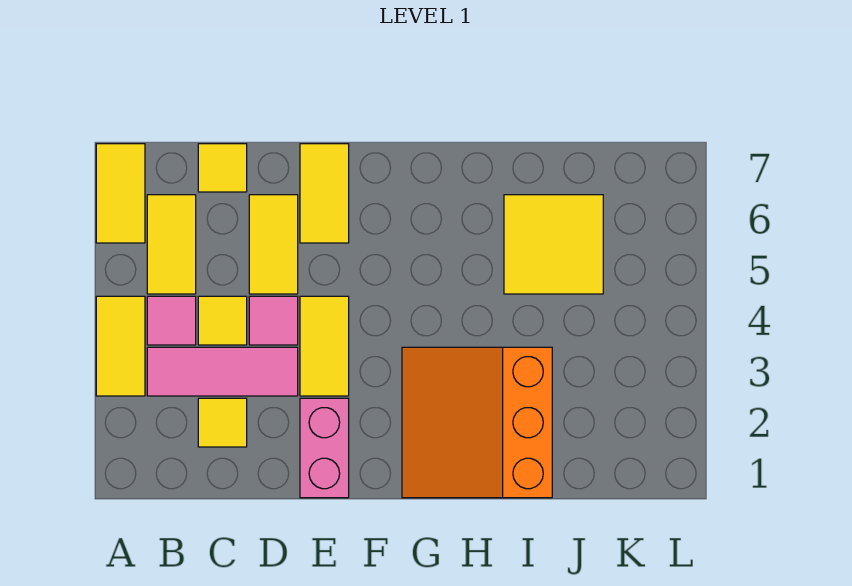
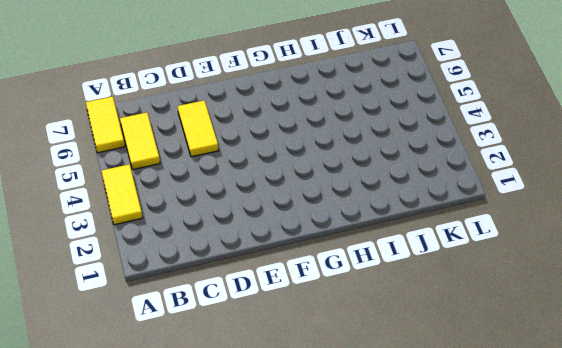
none -> pink tile B3:D3 level 1
none -> pink tile B4 level 1
none -> yellow tile C2 level 1

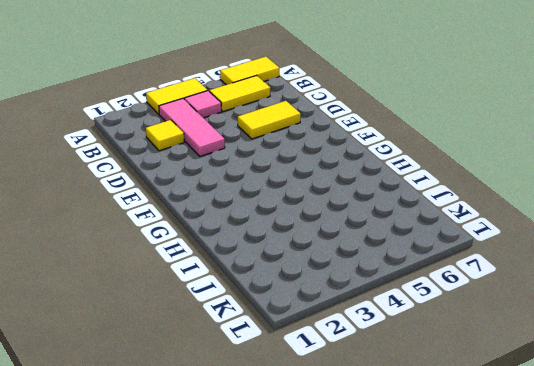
none -> yellow tile C4 level 1
none -> yellow tile C7 level 1
none -> pink tile D4 level 1

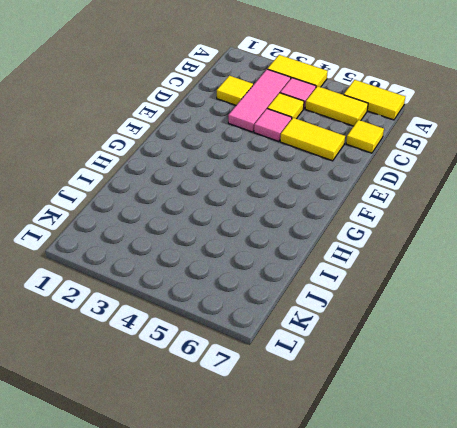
none -> pink brick E1:E2 level 1
none -> yellow tile E3:E4 level 1
none -> yellow tile E6:E7 level 1

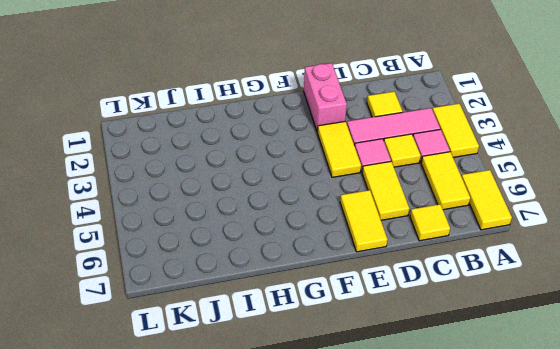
none -> orange slope G1:I3 level 1 top I
none -> yellow tile I5:J6 level 1

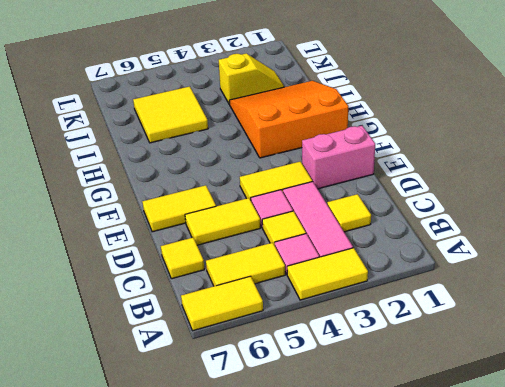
orange slope G1:I3 level 1 top G -> orange slope G1:I3 level 1 top I
yellow slope J2:J3 level 1 top 3 -> none

